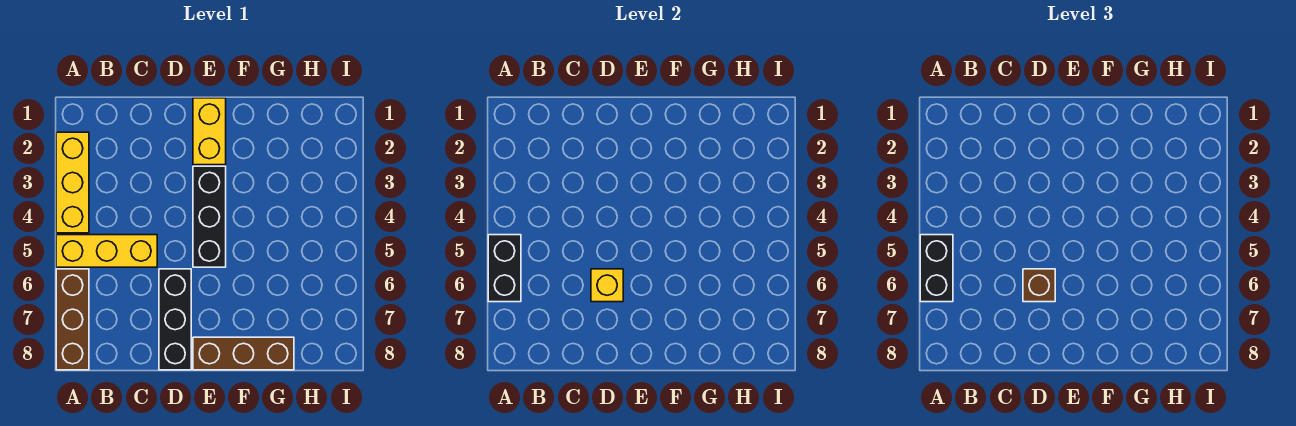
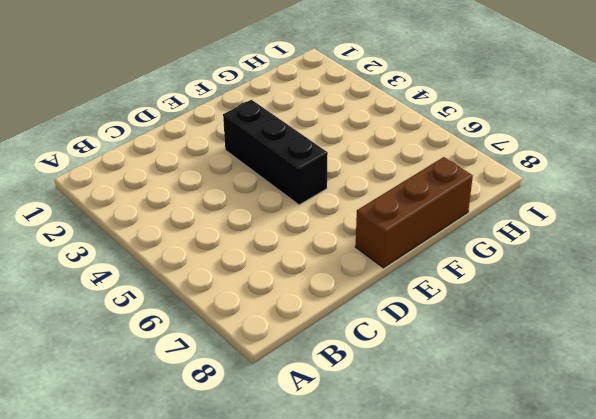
none -> yellow brick A2:A4 level 1
none -> yellow brick A5:C5 level 1

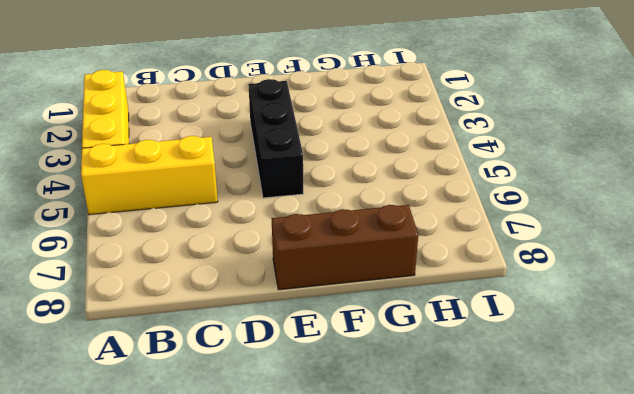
none -> brown brick A6:A8 level 1
none -> black brick D6:D8 level 1

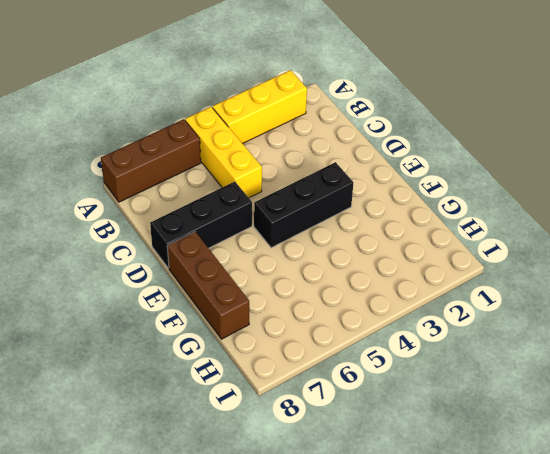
none -> yellow brick E1:E2 level 1
none -> black brick A5:A6 level 2

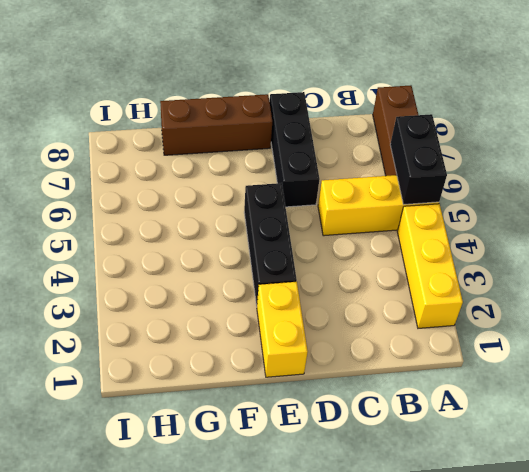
none -> yellow brick D6 level 2
none -> black brick A5:A6 level 3

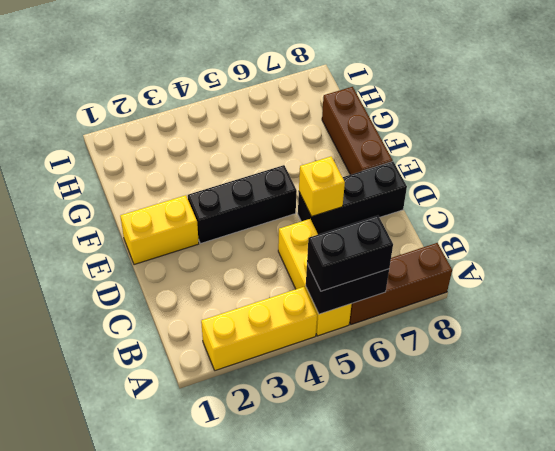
none -> brown brick D6 level 3

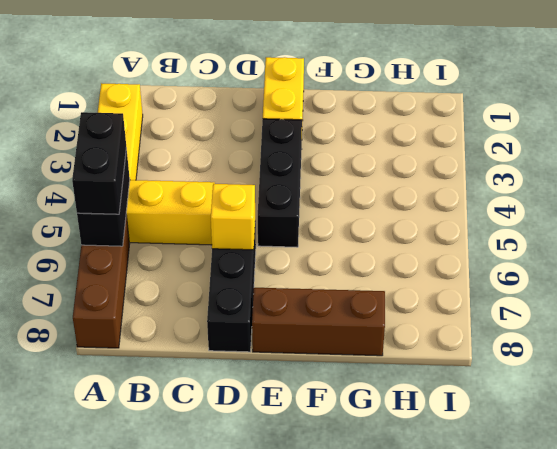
none -> brown brick D6 level 3

